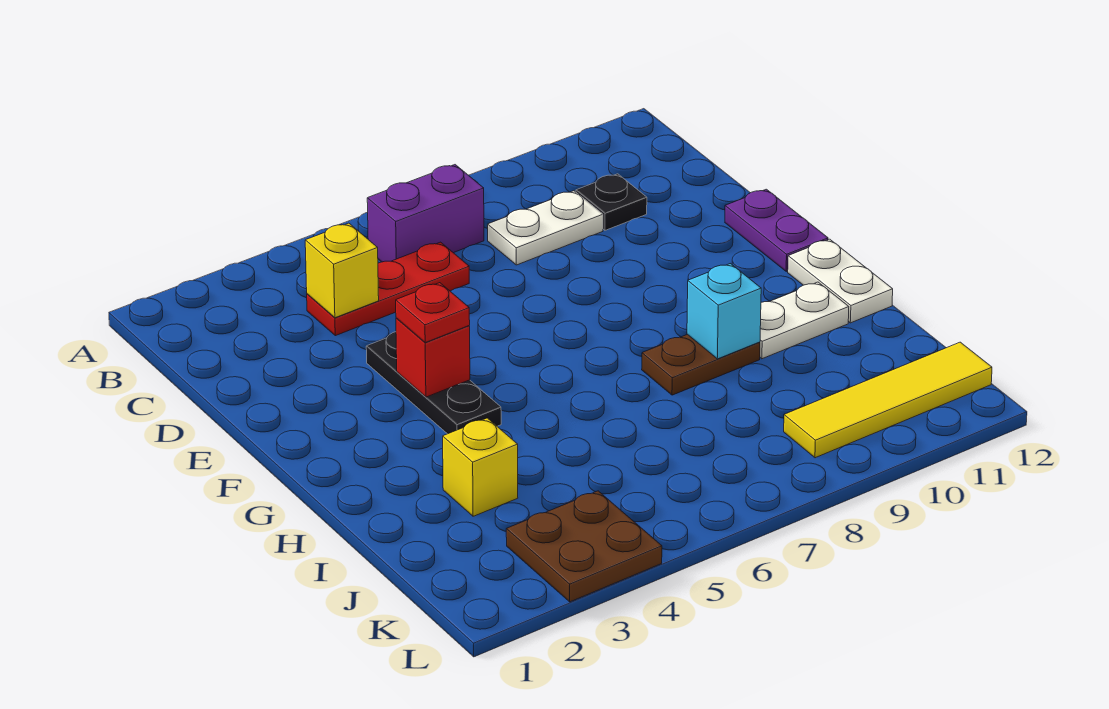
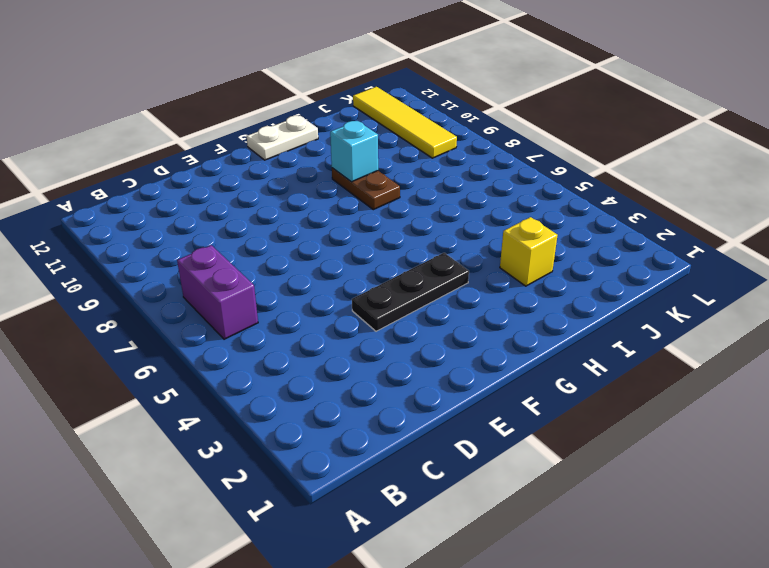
none -> red plate C4:C6 level 1
none -> white plate C8:C9 level 1
none -> black plate C10 level 1

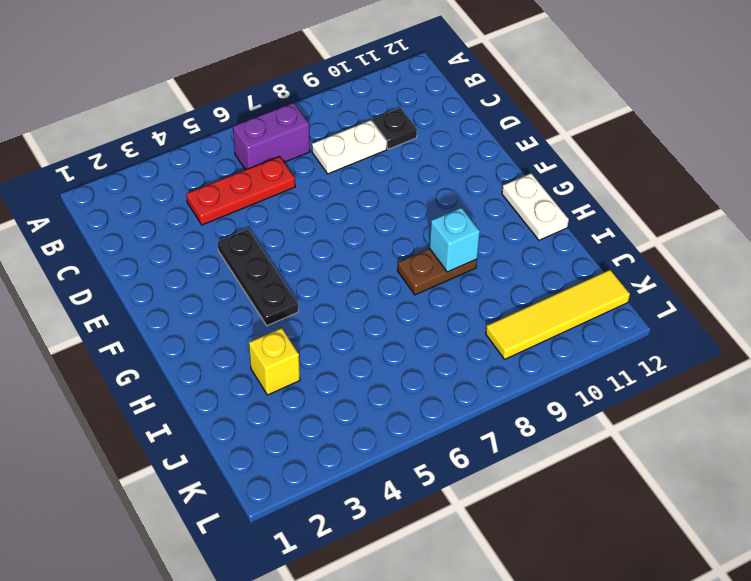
none -> purple plate E12:F12 level 1
none -> white plate H10:H11 level 1
none -> brown plate K3:L4 level 1

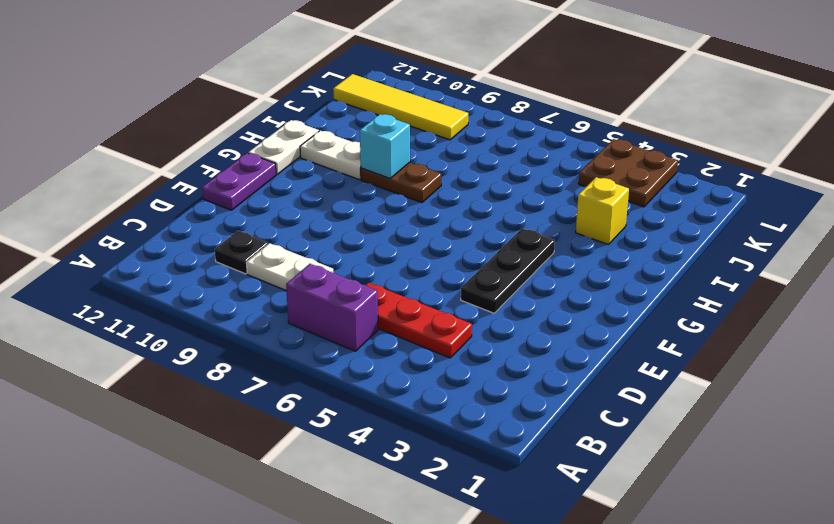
none -> yellow brick C4 level 2
none -> red brick F4 level 2
none -> red plate F4 level 3

